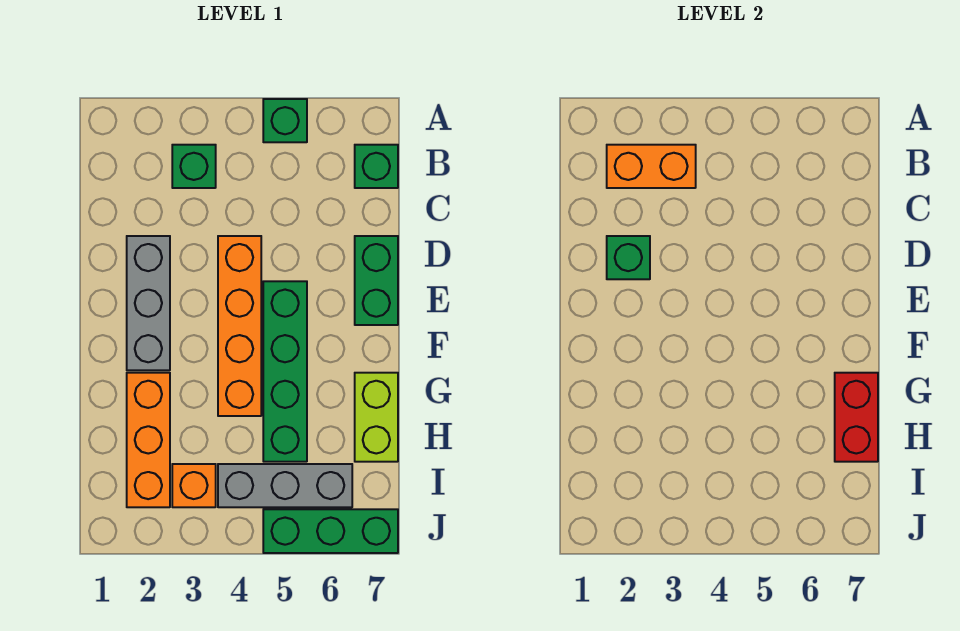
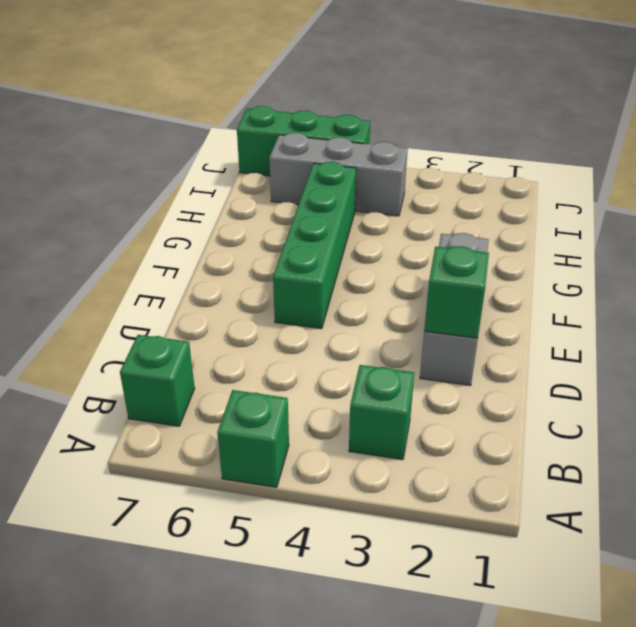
none -> orange brick D4:G4 level 1
none -> green brick D7:E7 level 1
none -> orange brick G2:I2 level 1

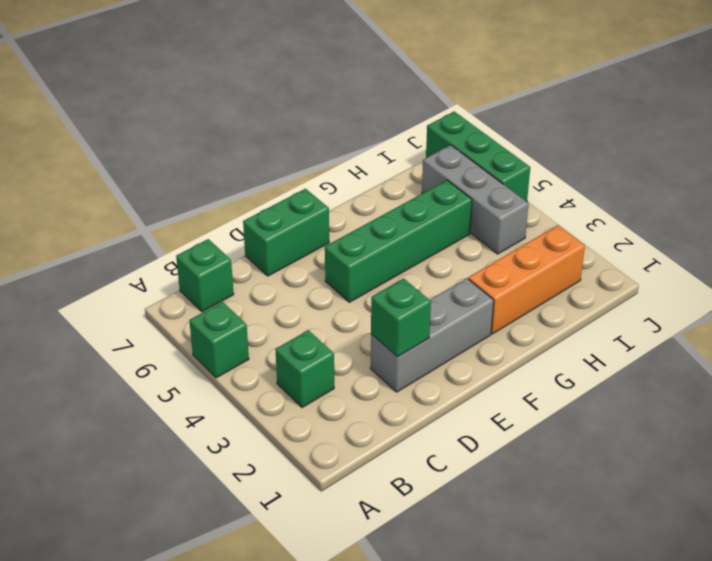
none -> orange brick D4:G4 level 1
none -> lime brick G7:H7 level 1
none -> orange brick I3 level 1

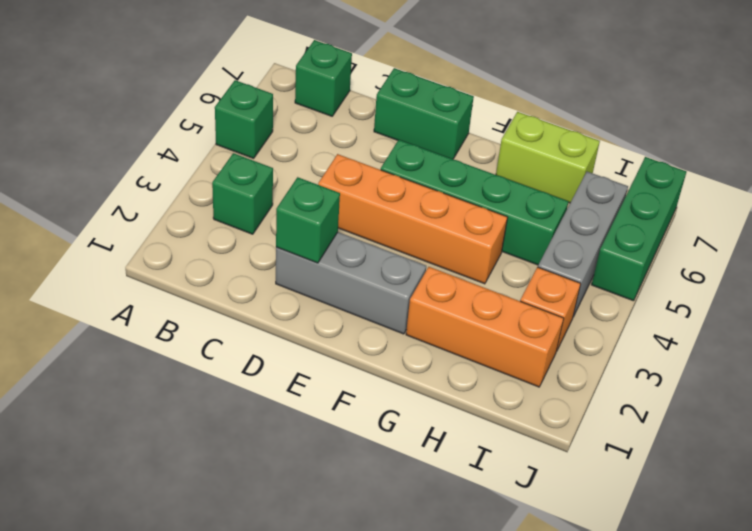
none -> orange brick B2:B3 level 2
none -> red brick G7:H7 level 2

